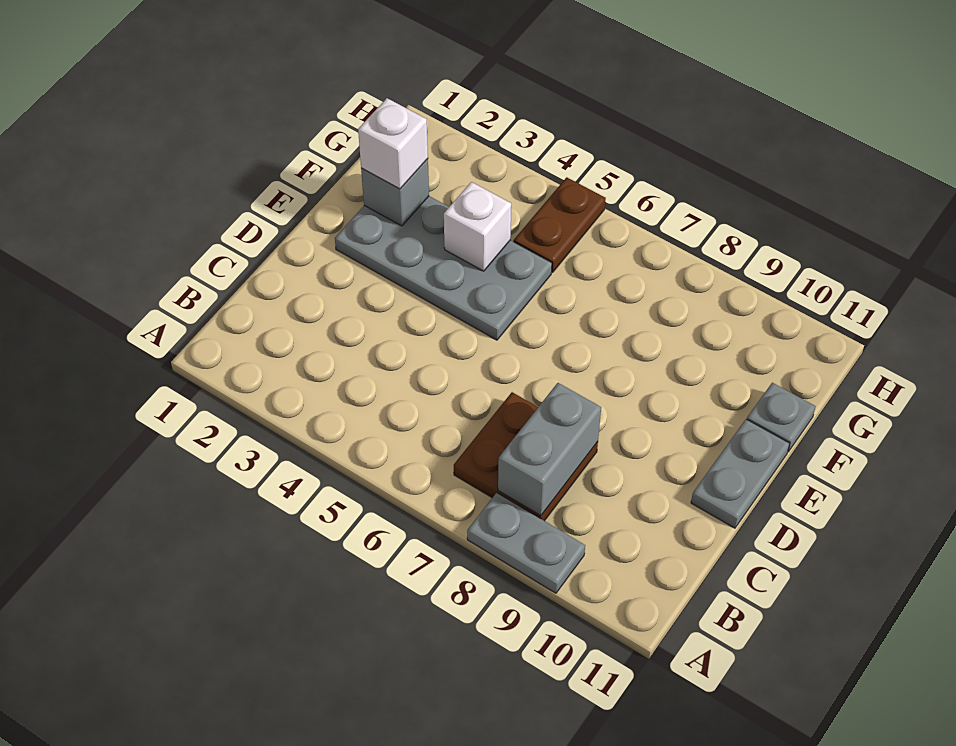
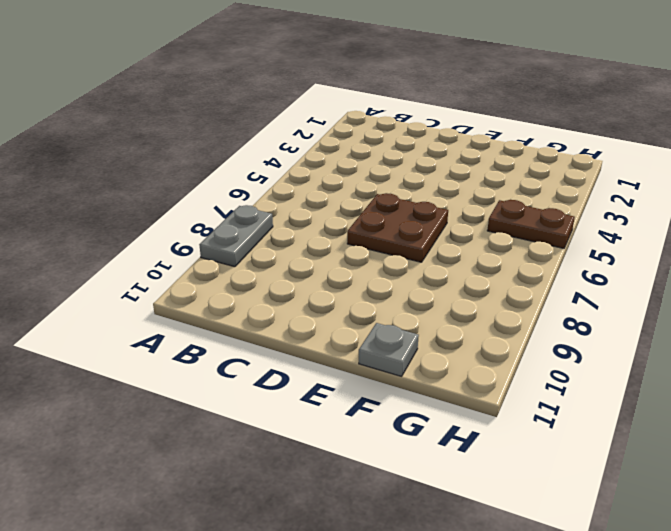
brown plate D6:E7 level 1 -> brown plate B7:C8 level 1
none -> grey plate D11:E11 level 1
none -> grey plate E2:F5 level 1

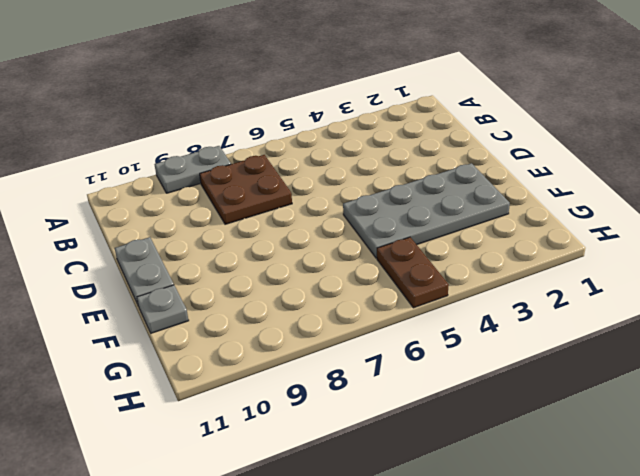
none -> grey brick B8:C8 level 2
none -> grey brick F2 level 2

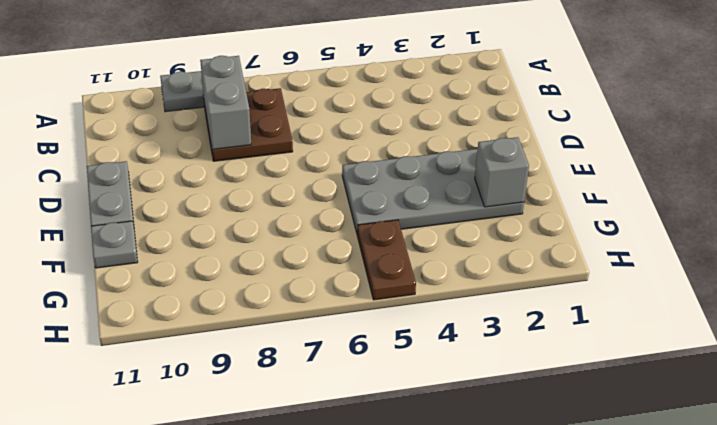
none -> white brick F4 level 2
none -> white brick F2 level 3

